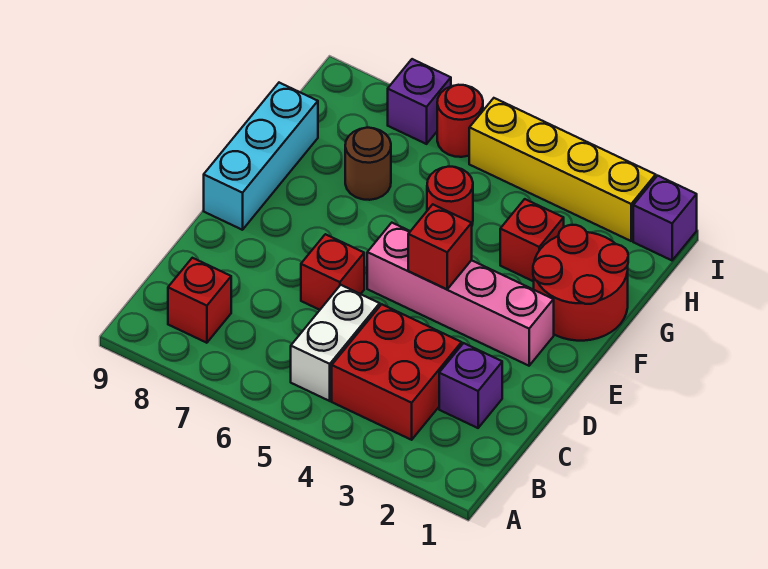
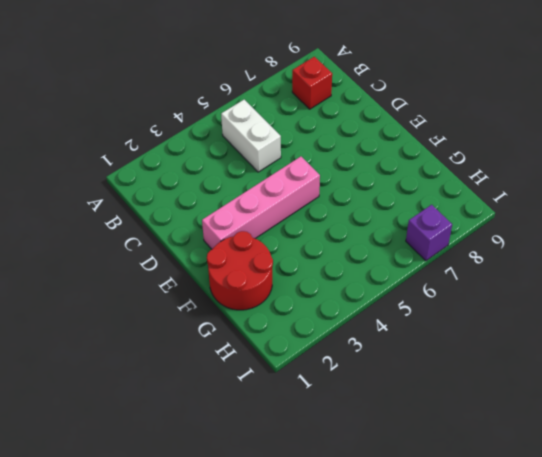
none -> red brick B3:C4 level 1
none -> purple brick C2 level 1
none -> red brick D6 level 1

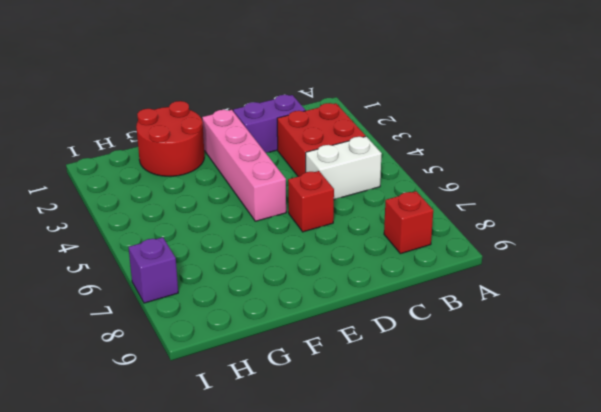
purple brick C2:D2 level 1 -> purple brick C2 level 1
none -> cyan brick E9:G9 level 1
none -> red brick G3 level 1
none -> red round brick G5 level 1

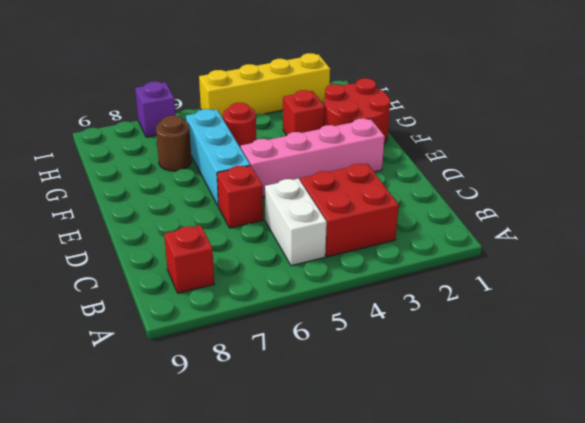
cyan brick E6:G6 level 1 -> cyan brick E9:G9 level 1
none -> purple brick C2 level 1
none -> purple brick I1 level 1
none -> red round brick I6 level 1

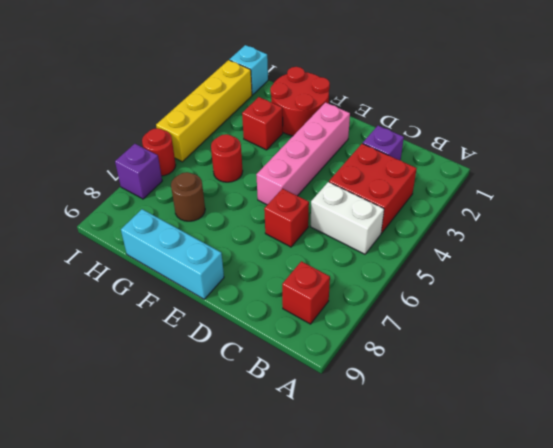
cyan brick I1 level 1 -> purple brick I1 level 1
none -> red brick E4 level 2

